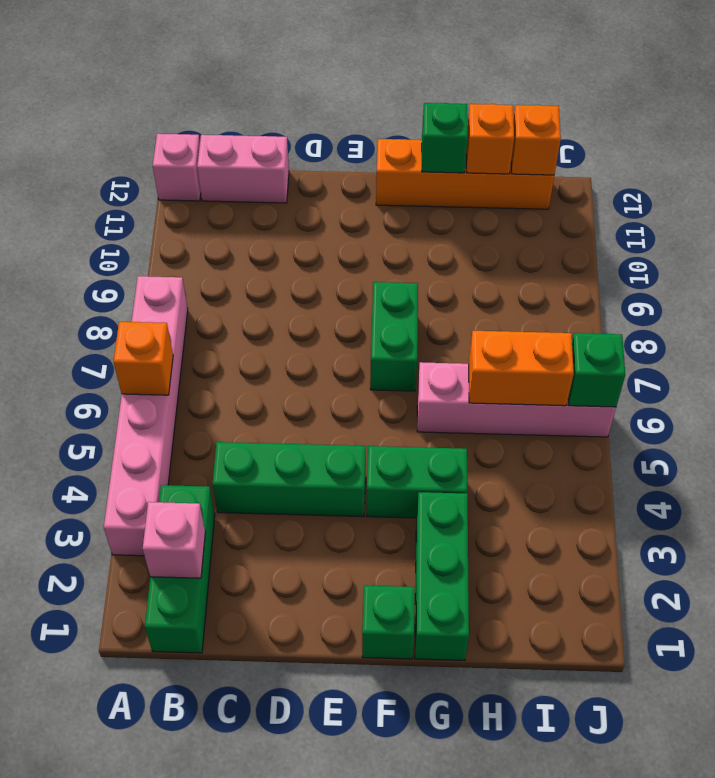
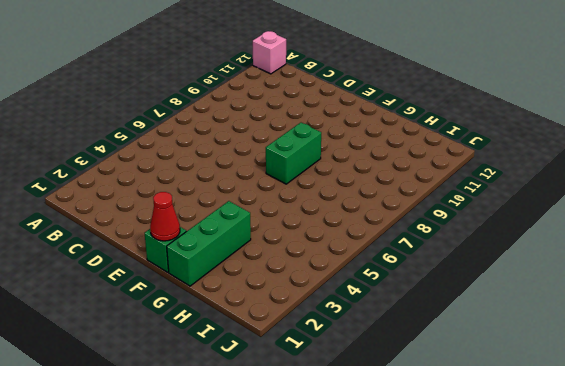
red cone F1 level 2 -> none
none -> pink brick A3:A8 level 1
none -> green brick B1:B3 level 1
none -> pink brick B12:C12 level 1

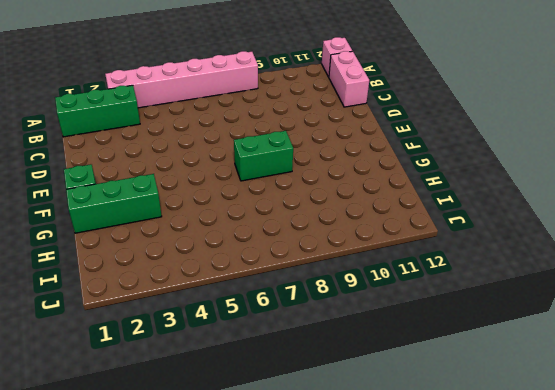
none -> green brick C4:E4 level 1
none -> green brick F4:G4 level 1
none -> orange brick F12:I12 level 1

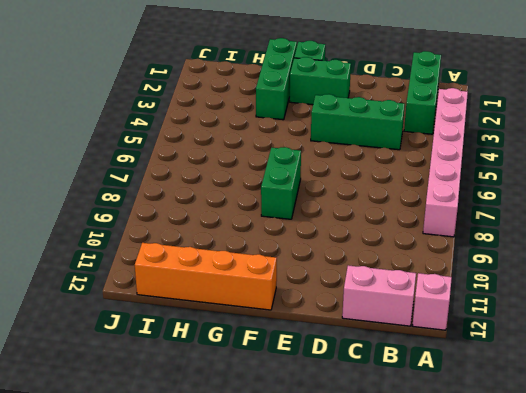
green brick E2:F2 level 1 -> green brick F4:G4 level 1
none -> pink brick G6:J6 level 1
none -> orange brick A6 level 2
none -> pink brick B2 level 2

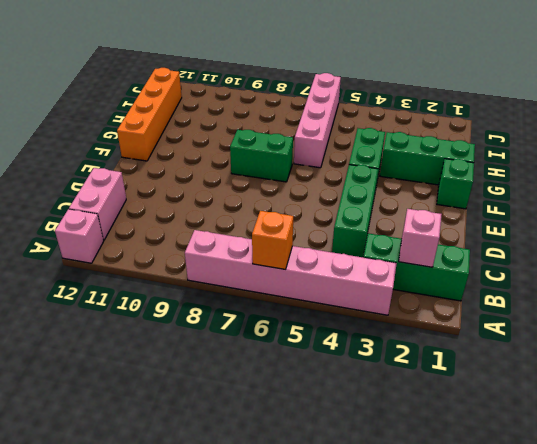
none -> green brick G12 level 2
none -> orange brick H6:I6 level 2
none -> orange brick H12 level 2

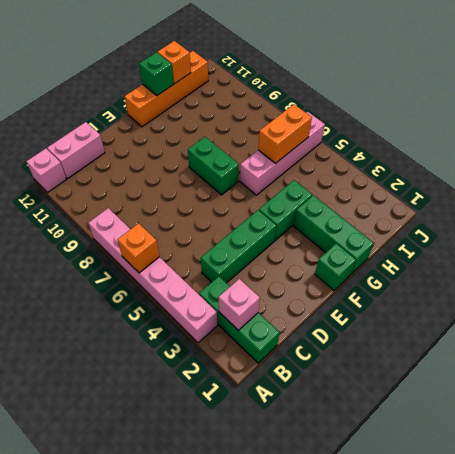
none -> orange brick I12 level 2
none -> green brick J6 level 2

